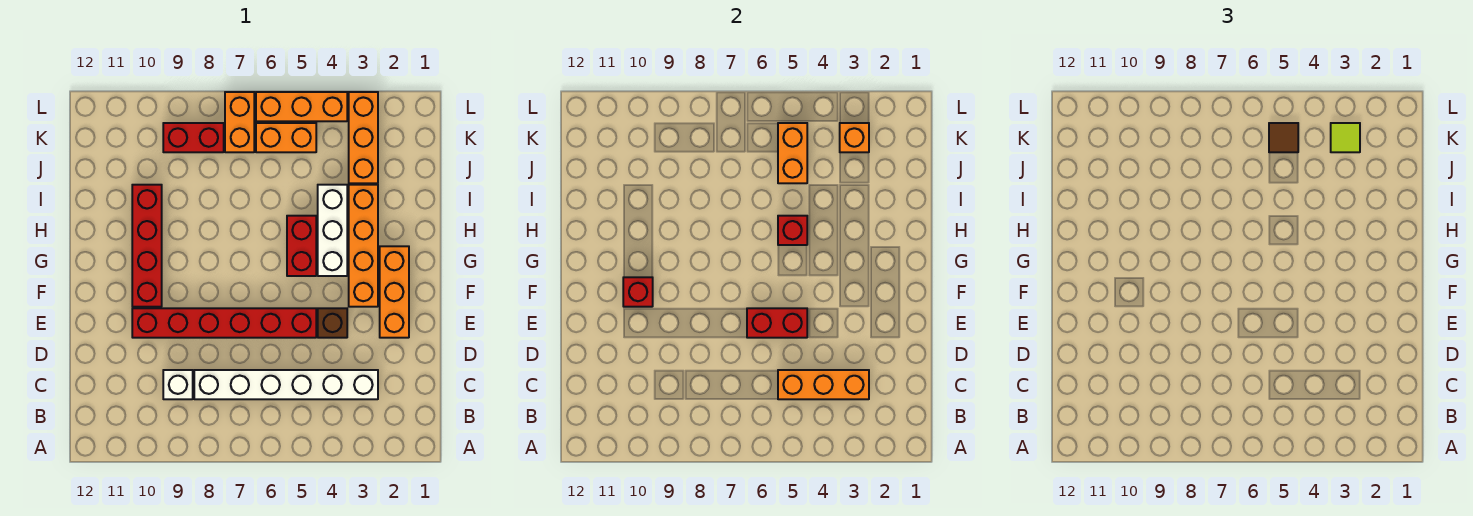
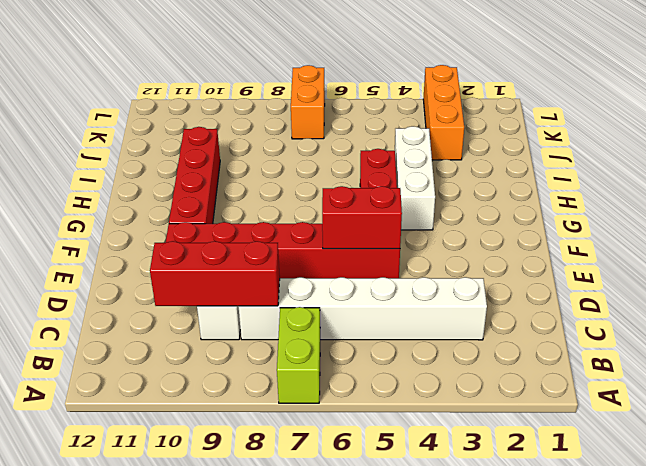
lime brick A7:B7 level 1 -> none
red brick C8:C10 level 2 -> none
none -> orange brick E2:G2 level 1
none -> brown brick E4 level 1
none -> orange brick F3:I3 level 1

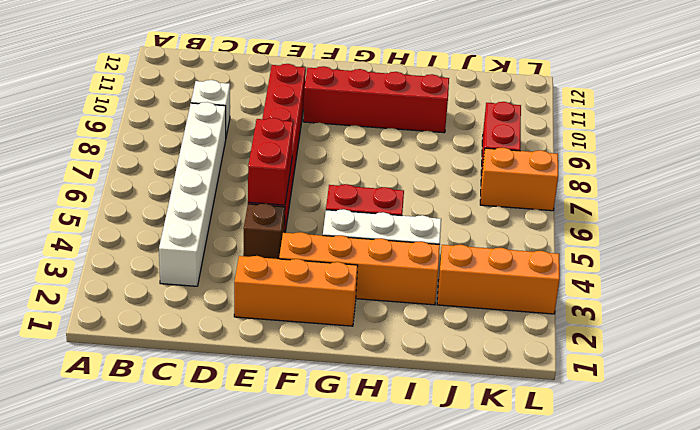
none -> orange brick K5:K6 level 1
none -> orange brick L4:L6 level 1
none -> orange brick C3:C5 level 2

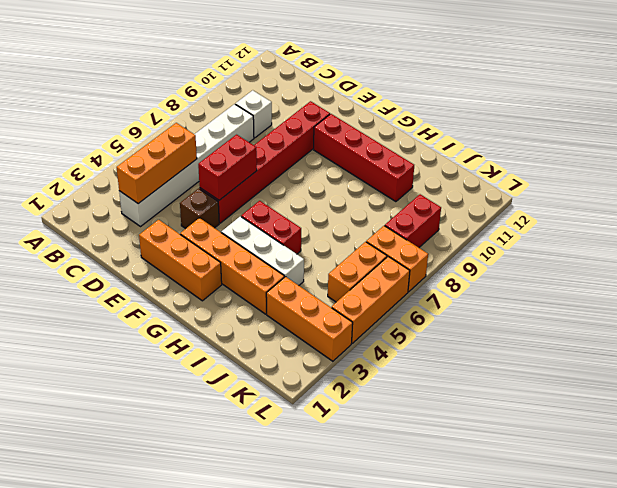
none -> red brick F10 level 2
none -> red brick H5 level 2
none -> orange brick J5:K5 level 2

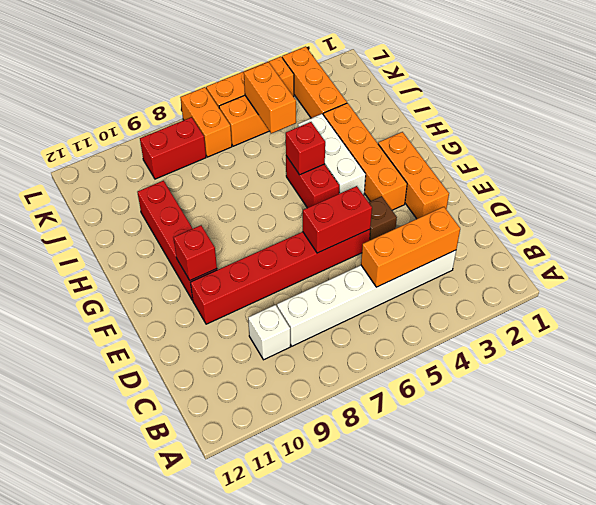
none -> orange brick K3 level 2
none -> lime tile K3 level 3
none -> brown tile K5 level 3

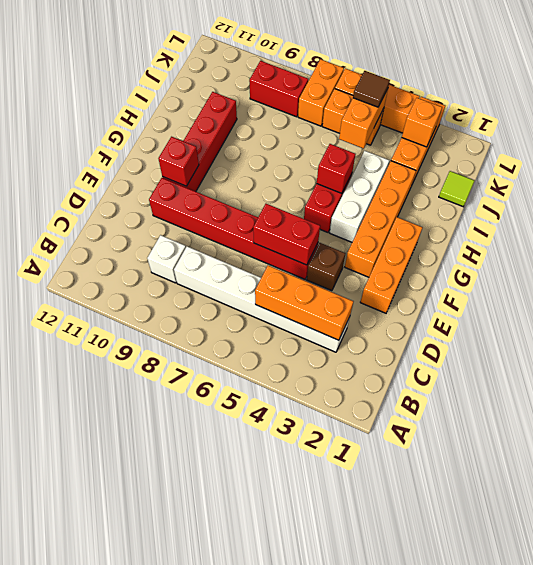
lime tile J1 level 1 -> lime tile K3 level 3

